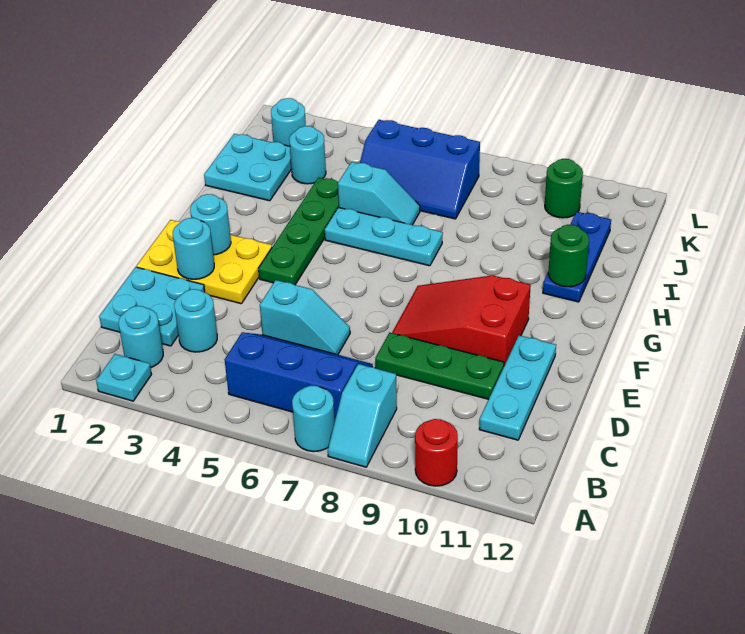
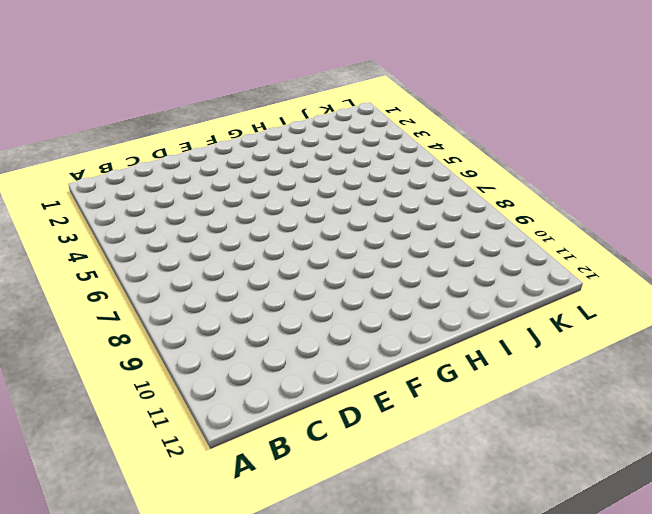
none -> cyan plate A2 level 1
none -> cyan round brick A7 level 1
none -> cyan slope A8:B8 level 1 top B

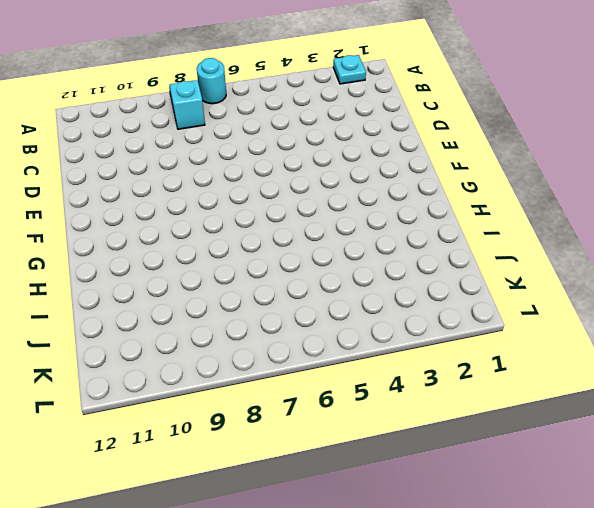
none -> red round brick A10 level 1
none -> cyan round brick B2 level 1
none -> blue slope B5:C7 level 1 top B

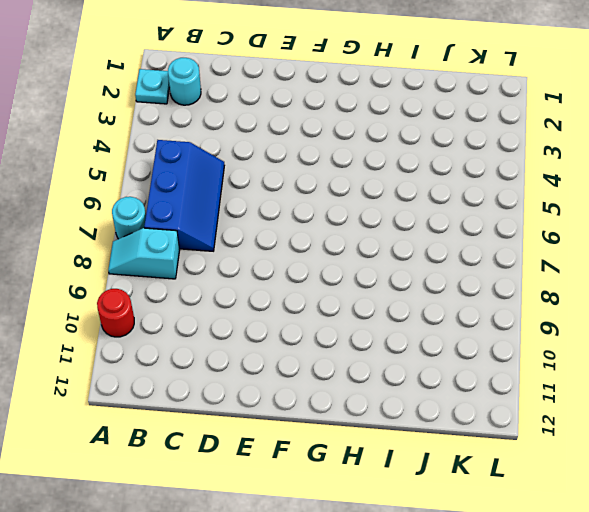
none -> cyan plate C1:D2 level 1
none -> cyan round brick C3 level 1
none -> cyan plate C11:E11 level 1

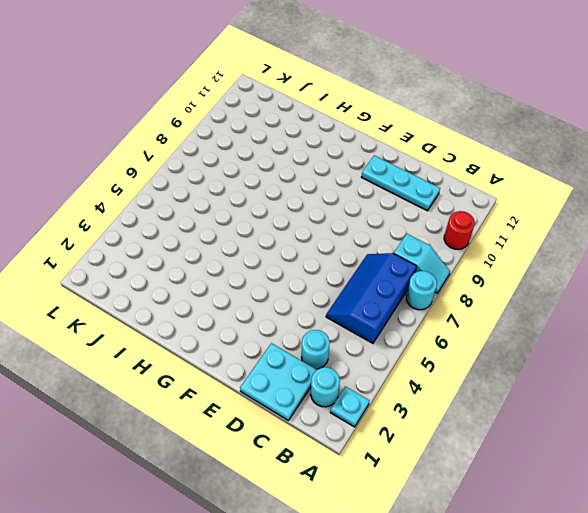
none -> cyan slope D5:D6 level 1 top 5
none -> green plate D8:D10 level 1
none -> yellow plate E1:F3 level 1

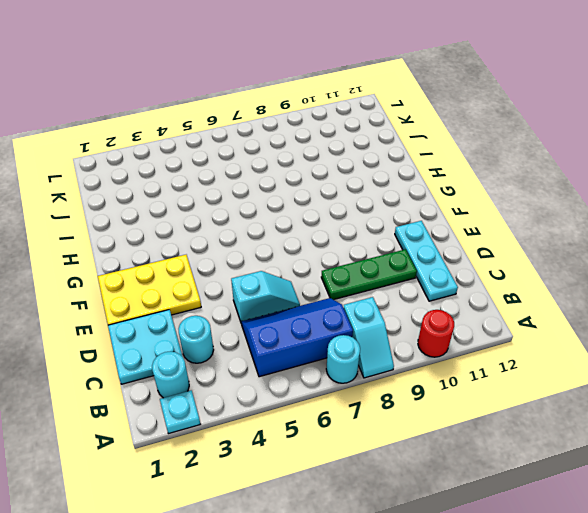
none -> red slope E8:F10 level 1 top 10
none -> green plate F4:I4 level 1
none -> cyan plate H5:H7 level 1

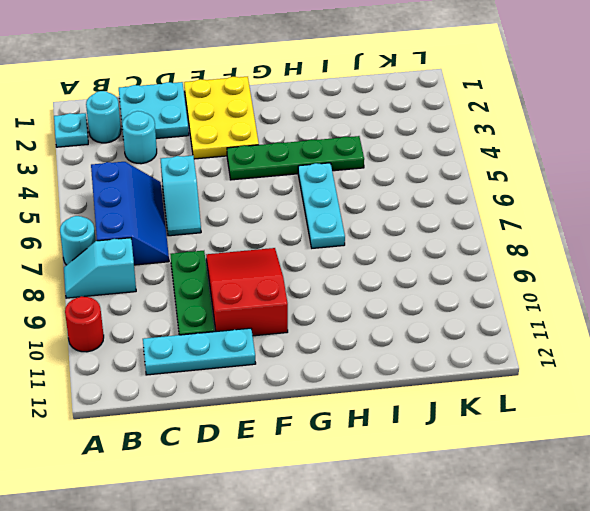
none -> blue plate H11:J11 level 1
none -> cyan plate I1:J2 level 1
none -> cyan slope I5:I6 level 1 top 5

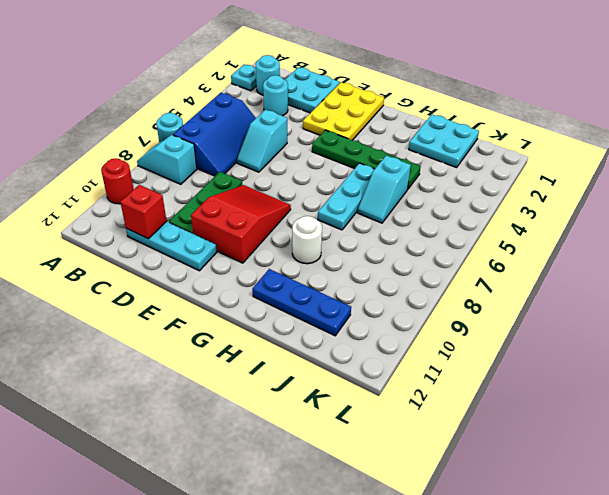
red brick C11 level 2 -> none
white round brick H9 level 1 -> none
none -> cyan round brick J3 level 1
none -> blue slope J5:K7 level 1 top K
none -> cyan round brick K2 level 1

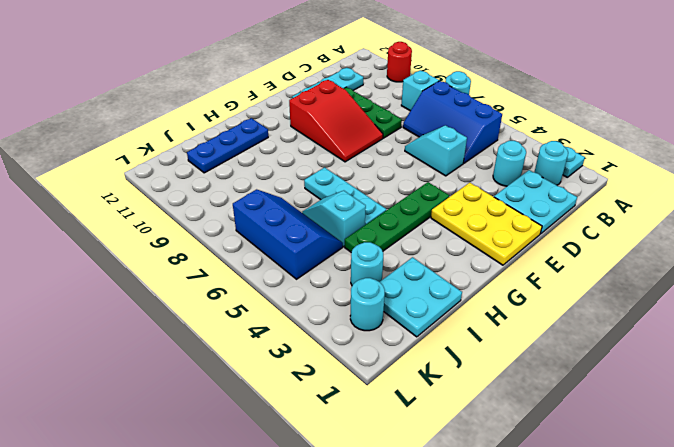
none -> green round brick K10 level 1
none -> cyan round brick E2 level 2
none -> cyan round brick F2 level 2

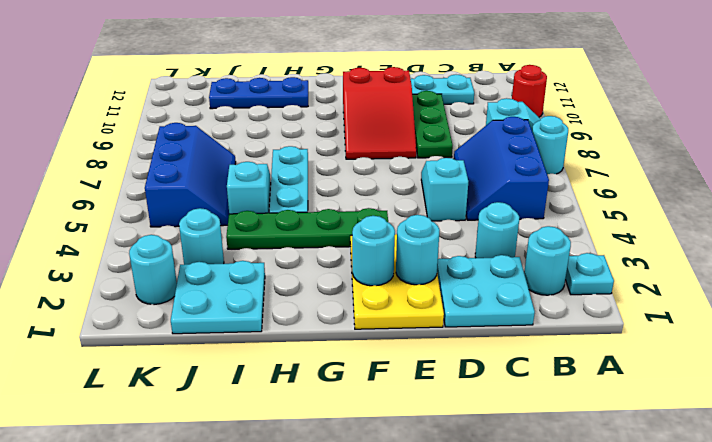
none -> green round brick K10 level 1
none -> green round brick H11 level 2

